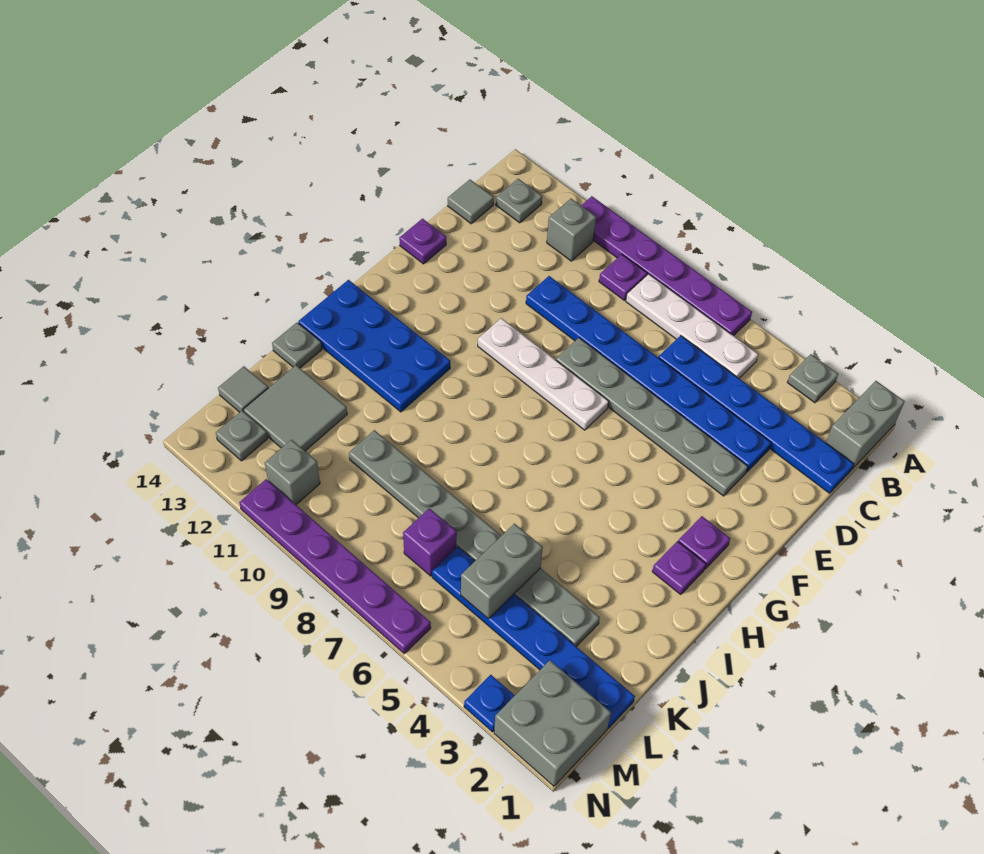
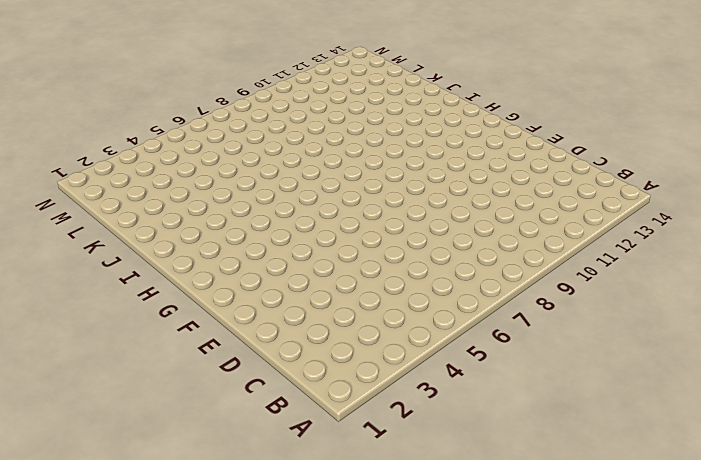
none -> grey brick A1:B1 level 1
none -> grey plate A3 level 1
none -> purple plate A6:A11 level 1

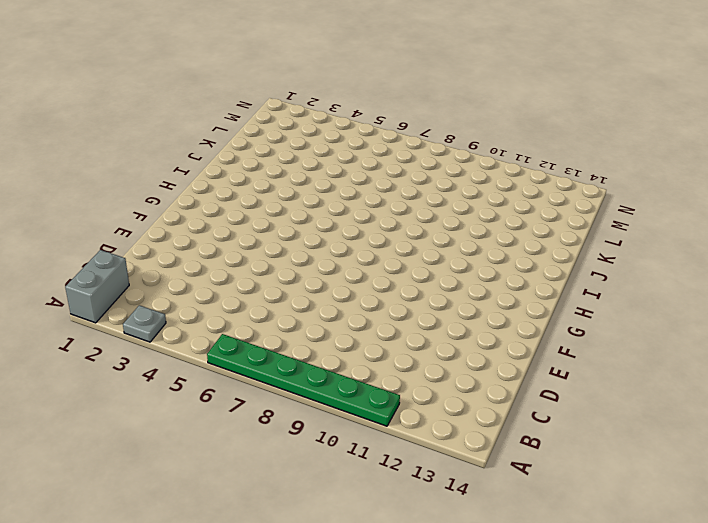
green plate A6:A11 level 1 -> purple plate A6:A11 level 1
none -> white plate B5:B8 level 1
none -> purple plate B9 level 1
none -> grey brick B11 level 1

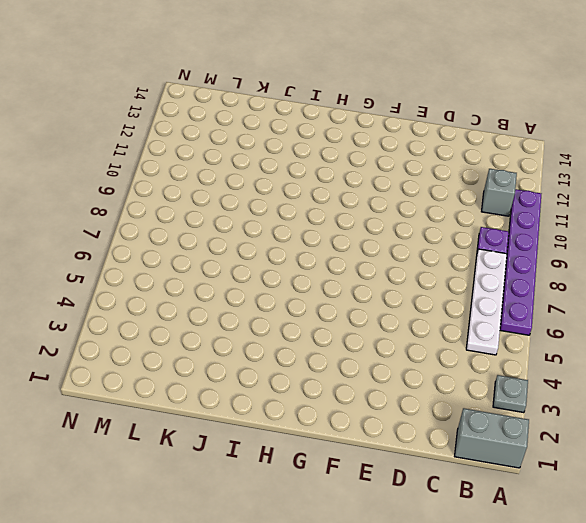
none -> grey plate B13 level 1
none -> blue plate C1:C6 level 1
none -> grey tile C14 level 1

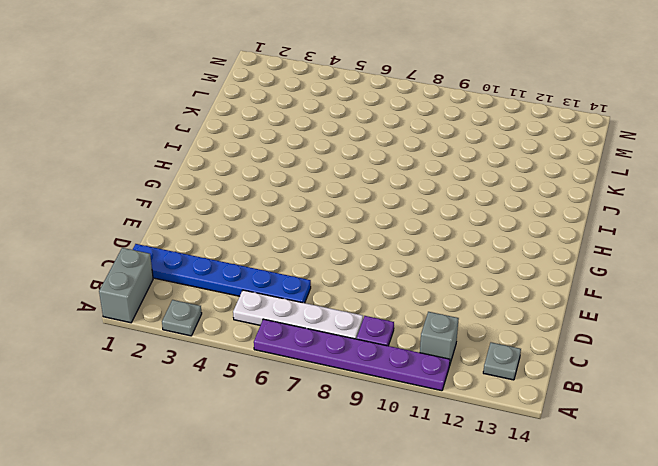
none -> grey tile C14 level 1
none -> blue plate D3:D10 level 1
none -> grey plate E3:E8 level 1

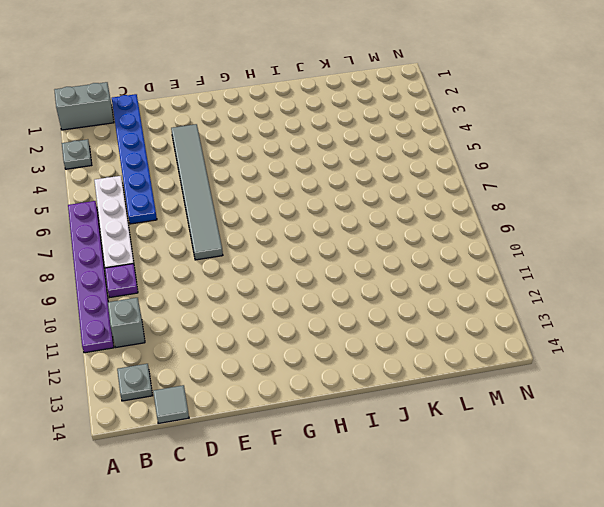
grey tile E3:E8 level 1 -> grey plate E3:E8 level 1
none -> blue plate D3:D10 level 1
none -> purple plate E14 level 1
none -> white plate F7:F10 level 1

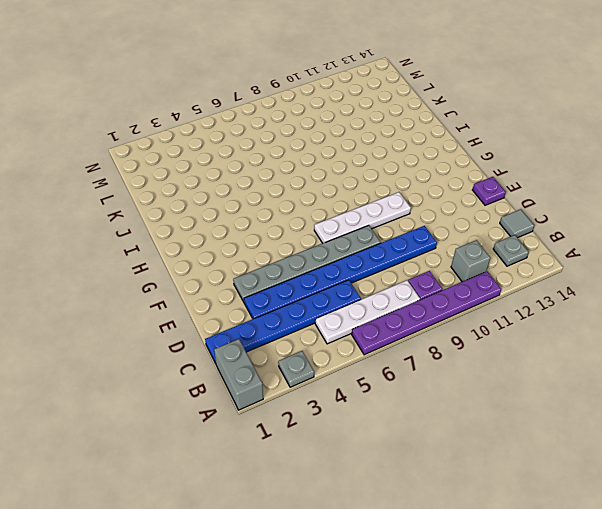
none -> purple plate G2 level 1
none -> purple plate H2 level 1
none -> blue plate H11:I14 level 1

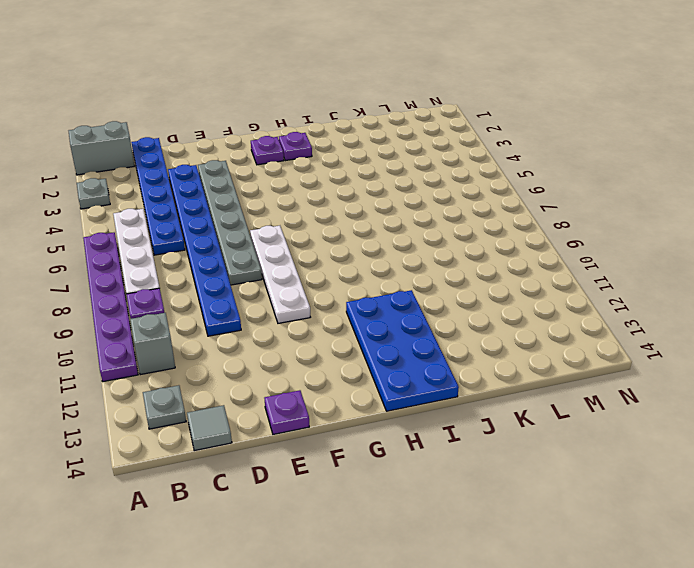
none -> grey plate J14 level 1
none -> grey plate K3:K10 level 1
none -> grey tile K12:L13 level 1

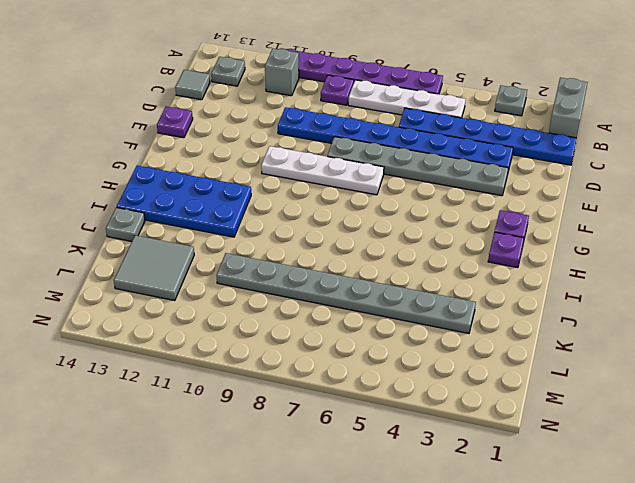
none -> blue plate L1:L6 level 1
none -> purple brick L7 level 1
none -> grey tile L14 level 1

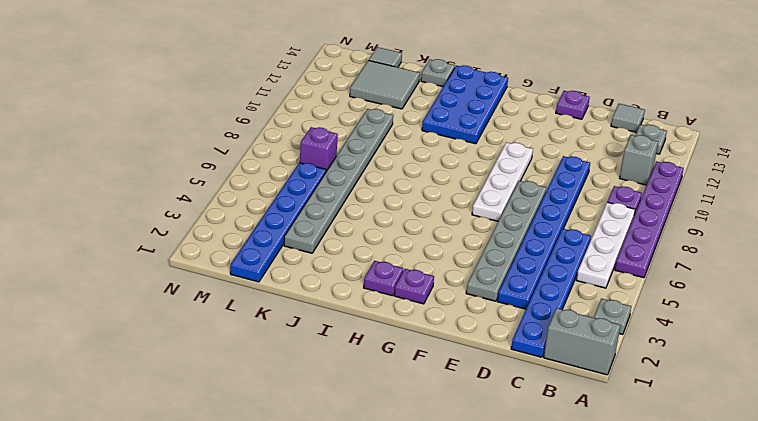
none -> grey brick M1:N2 level 1
none -> grey brick M11 level 1
none -> grey plate M13 level 1

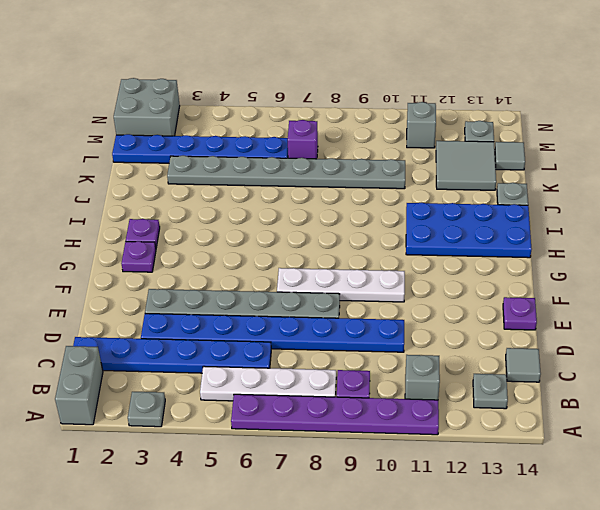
none -> blue plate N3 level 1
none -> purple plate N6:N11 level 1
none -> grey brick K5:L5 level 2

